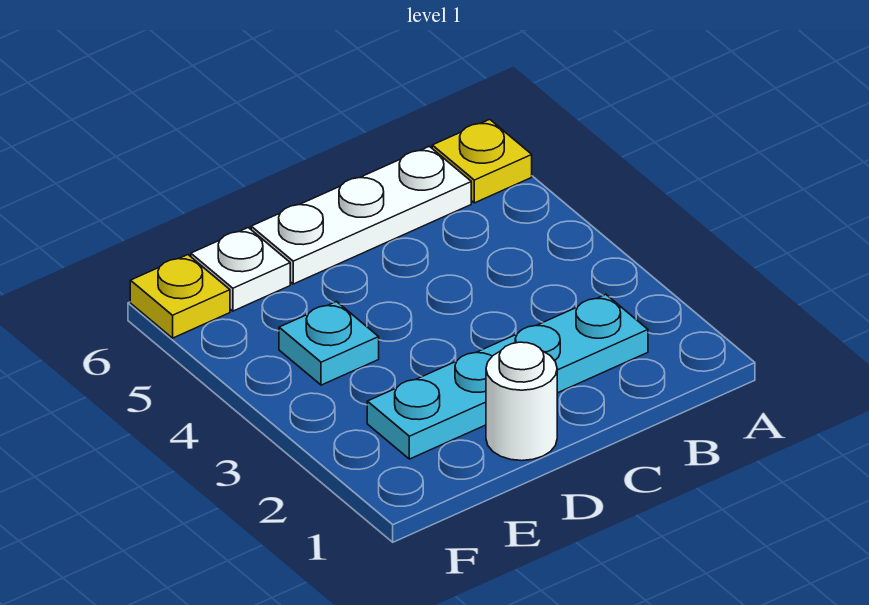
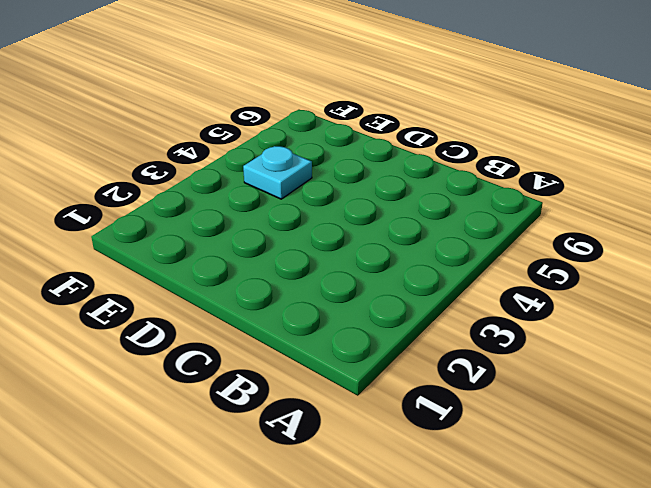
none -> yellow plate A6 level 1
none -> cyan plate B2:E2 level 1

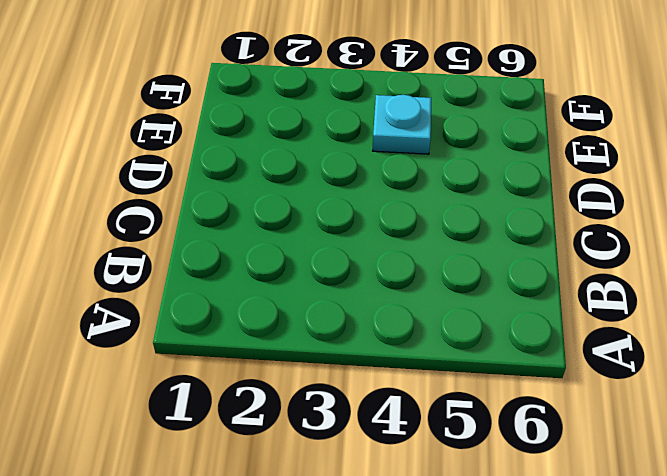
none -> yellow plate A6 level 1
none -> cyan plate B2:E2 level 1

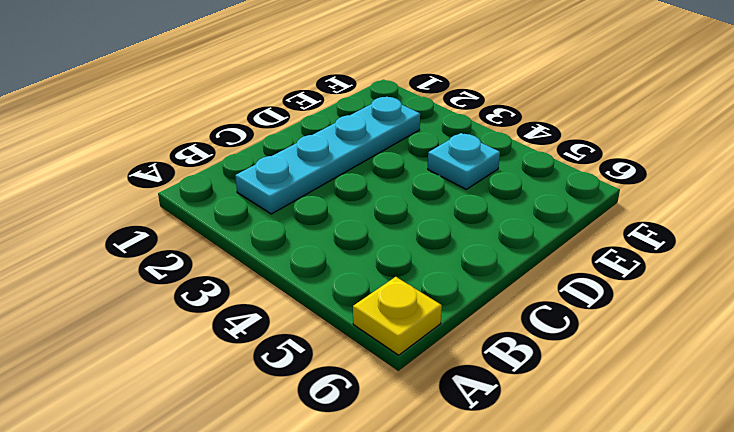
none -> white plate B6:D6 level 1
none -> white round brick D1 level 1

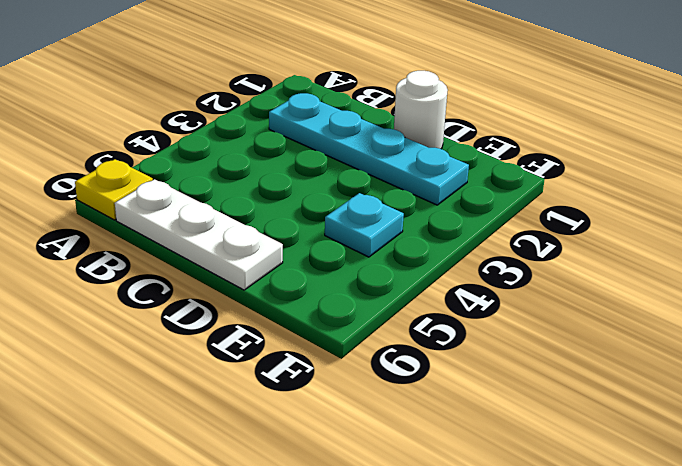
none -> white plate E6 level 1
none -> yellow plate F6 level 1

